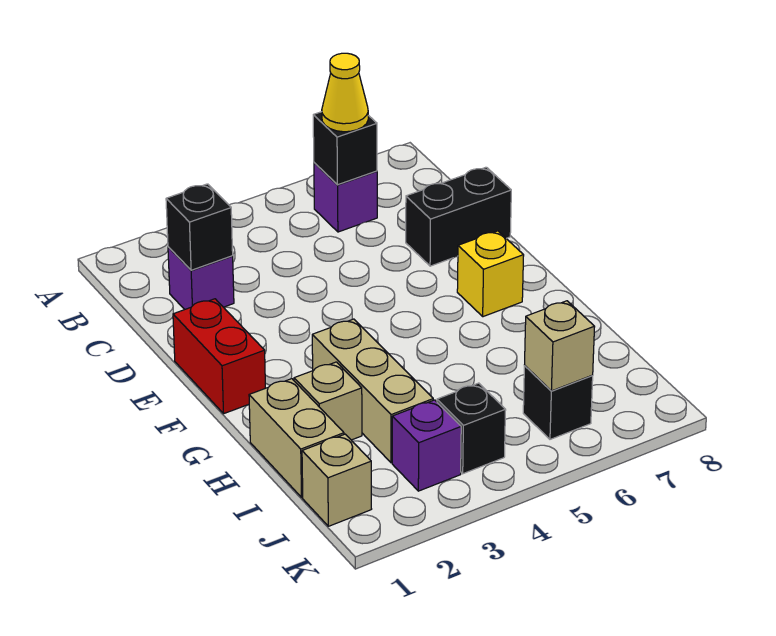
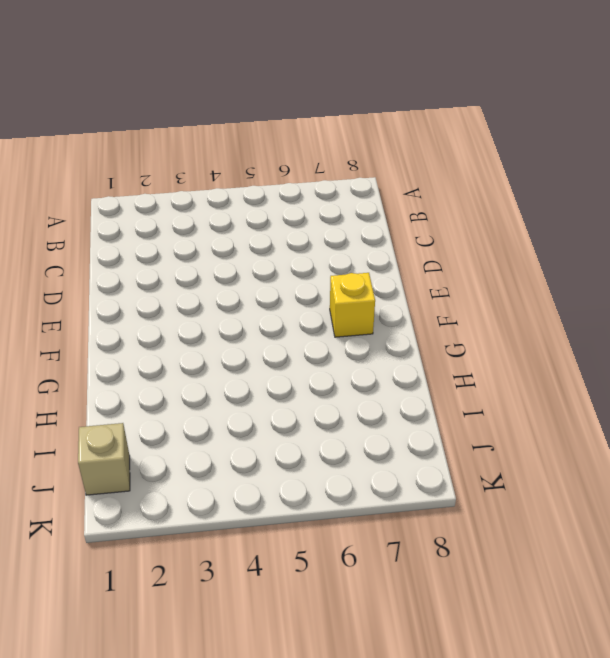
none -> purple brick B6 level 1
none -> purple brick C2 level 1
none -> black brick D7:D8 level 1

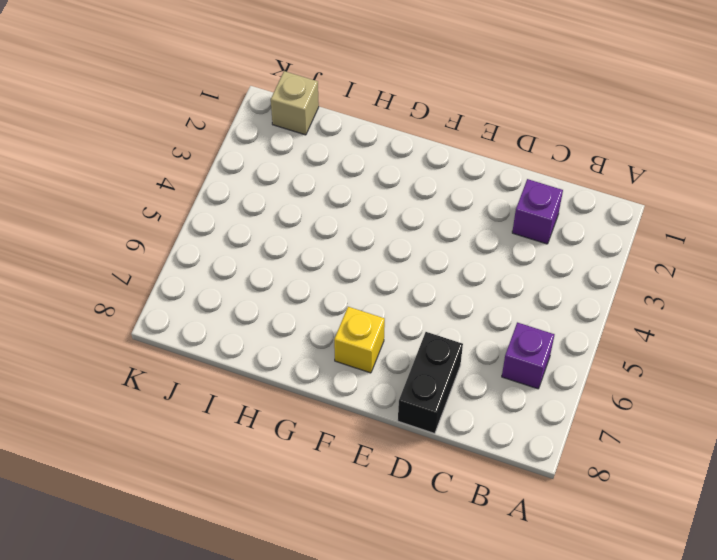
none -> red brick E1:F1 level 1
none -> tan brick G3:I3 level 1
none -> tan brick H1:I1 level 1

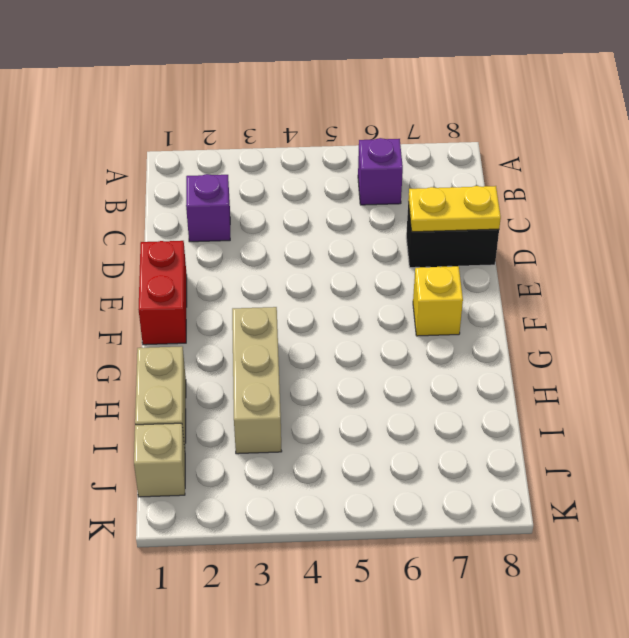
yellow plate D7:D8 level 2 -> none
none -> tan brick H2 level 1
none -> purple brick J3 level 1
none -> black brick J4 level 1

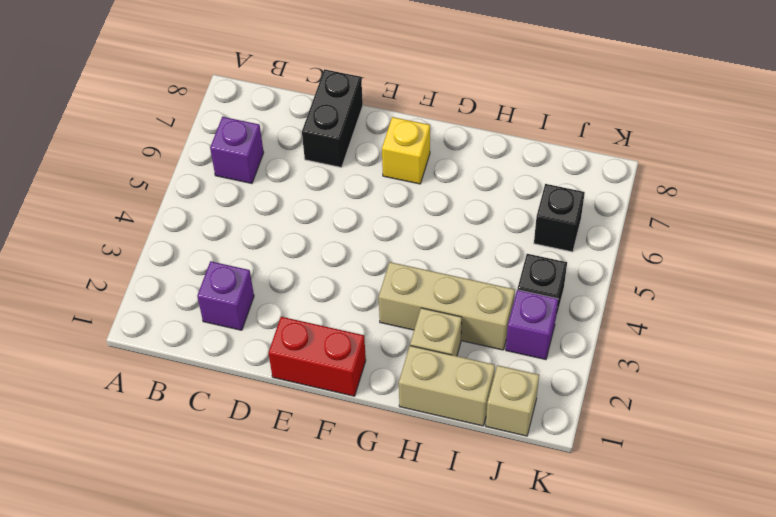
none -> black brick B6 level 2
none -> black brick C2 level 2
none -> tan brick J6 level 2

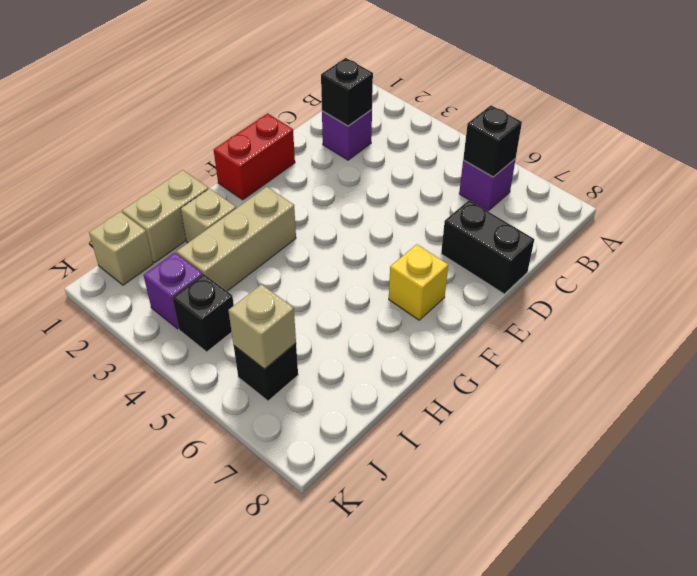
none -> yellow cone B6 level 3

